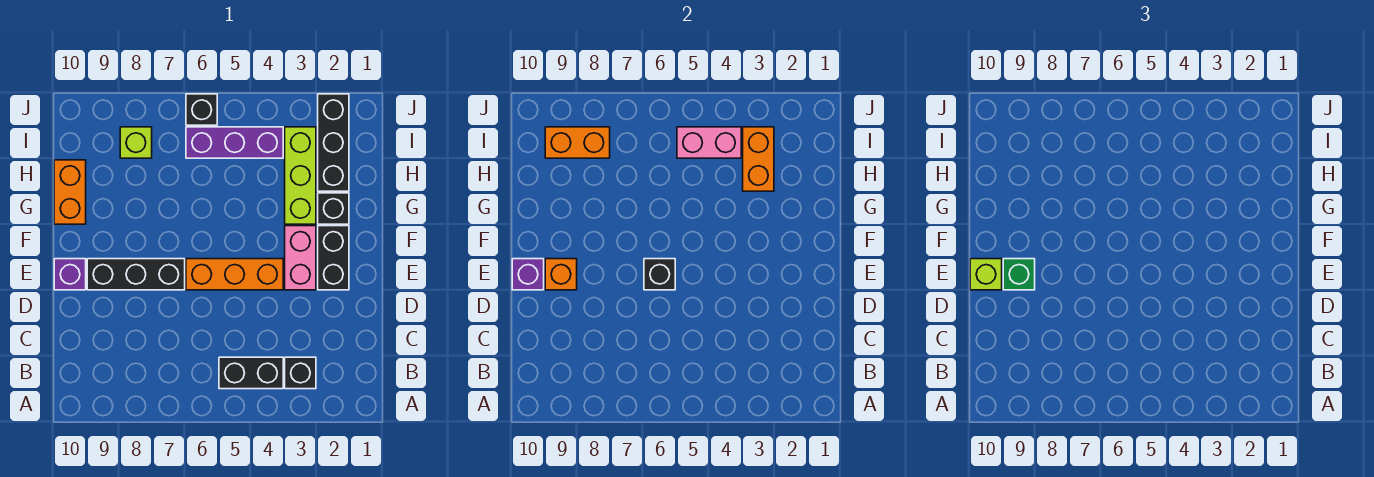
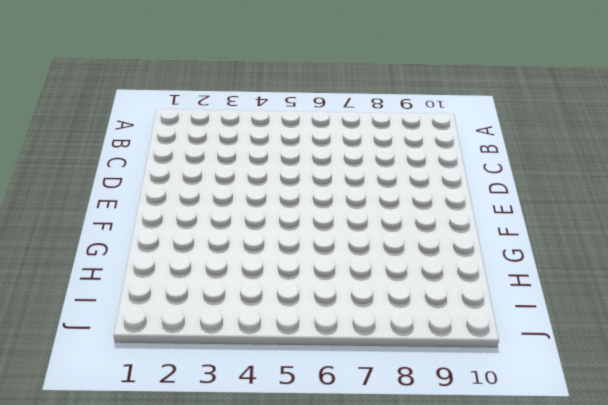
none -> black brick B3 level 1
none -> black brick B4:B5 level 1
none -> black brick E2:F2 level 1

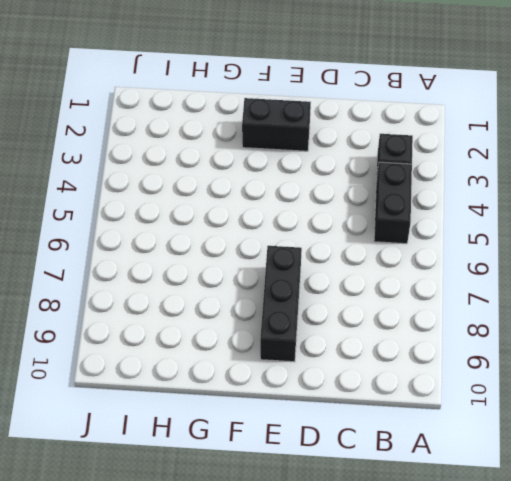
none -> pink brick E3:F3 level 1
none -> orange brick E4:E6 level 1
none -> purple brick E10 level 1

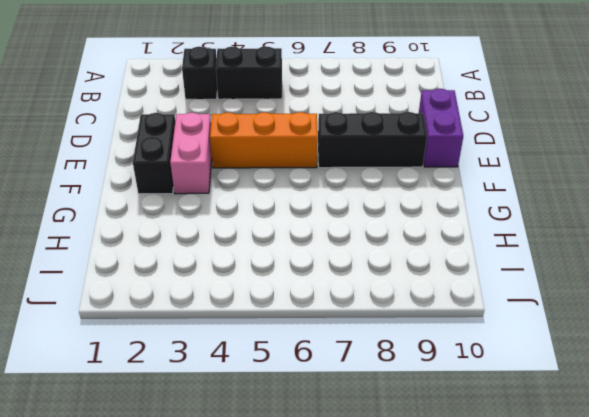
purple brick D10:E10 level 1 -> purple brick E10 level 1
none -> black brick G2 level 1
none -> lime brick G3:I3 level 1
none -> orange brick G10:H10 level 1

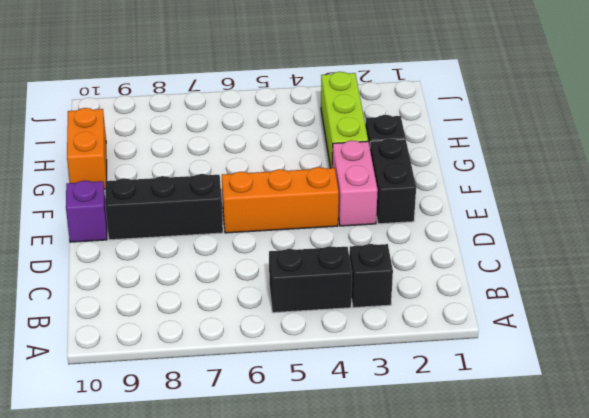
none -> black brick H2:J2 level 1
none -> purple brick I4:I6 level 1
none -> lime brick I8 level 1

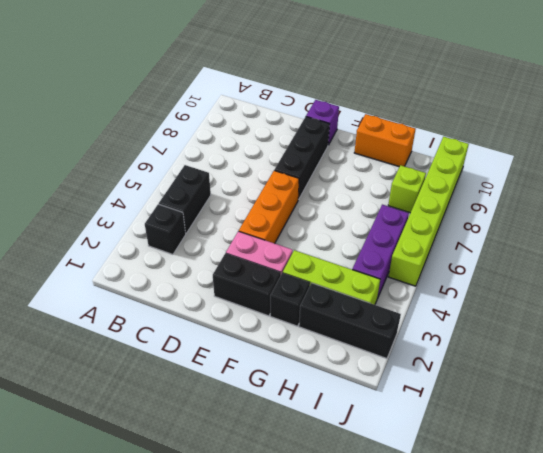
lime brick J5:J10 level 1 -> black brick J6 level 1
none -> black brick E6 level 2
none -> orange brick E9 level 2
none -> purple brick E10 level 2

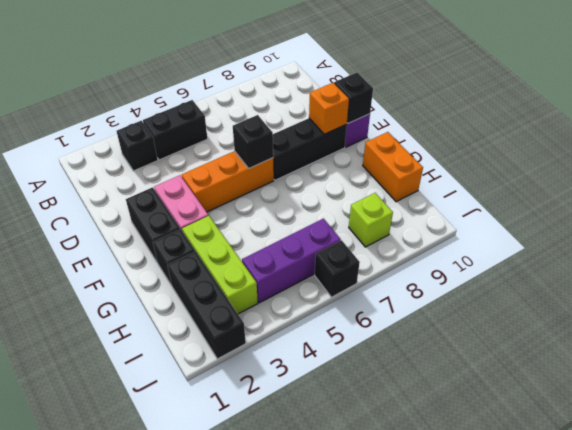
black brick E10 level 2 -> purple brick E10 level 2
none -> orange brick H3:I3 level 2
none -> pink brick I4:I5 level 2
none -> orange brick I8:I9 level 2

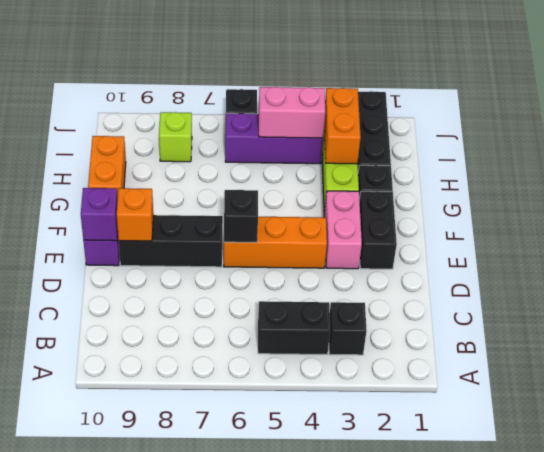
none -> orange brick I8:I9 level 2
none -> green brick E9 level 3
none -> lime brick E10 level 3

